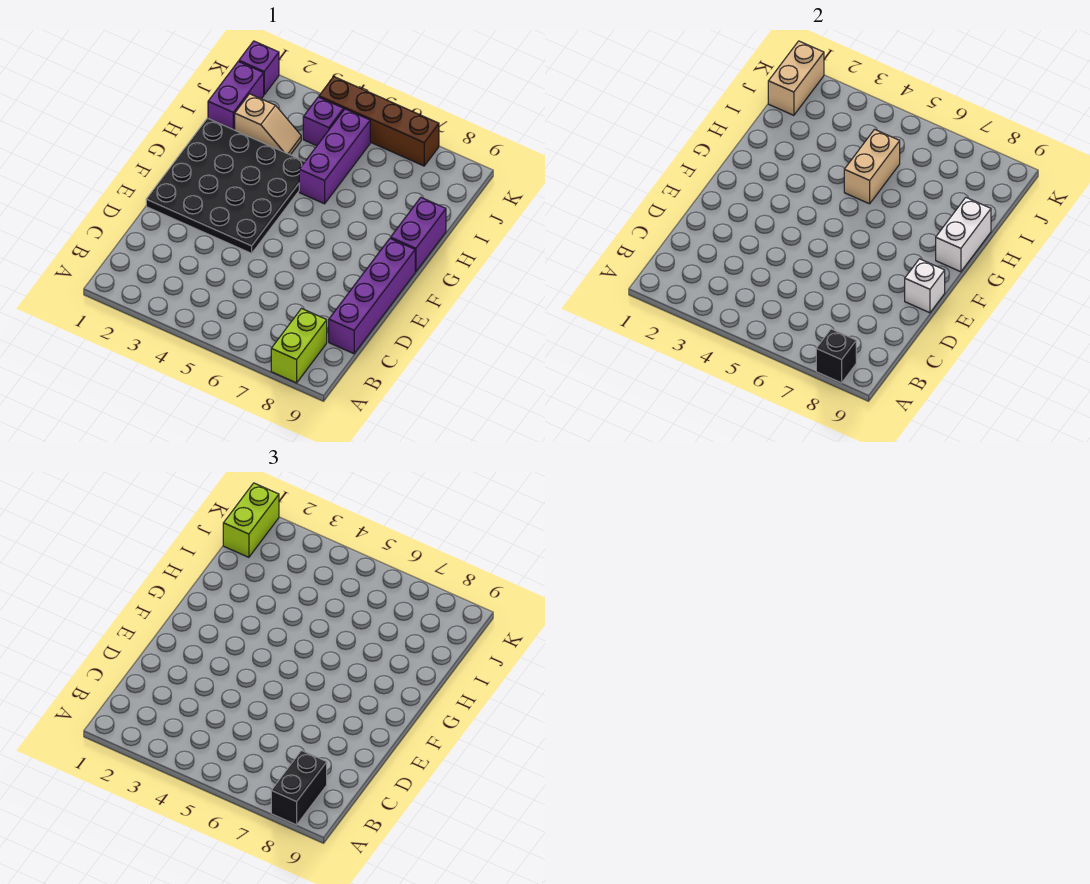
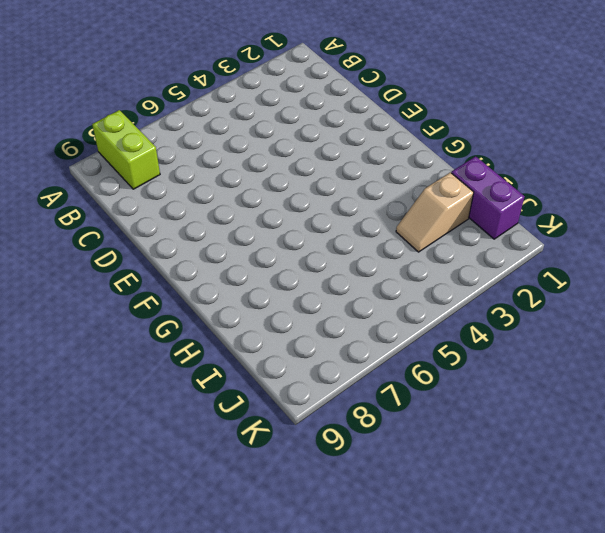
none -> purple brick C9:F9 level 1
none -> black plate E1:H4 level 1
none -> purple brick G9:H9 level 1

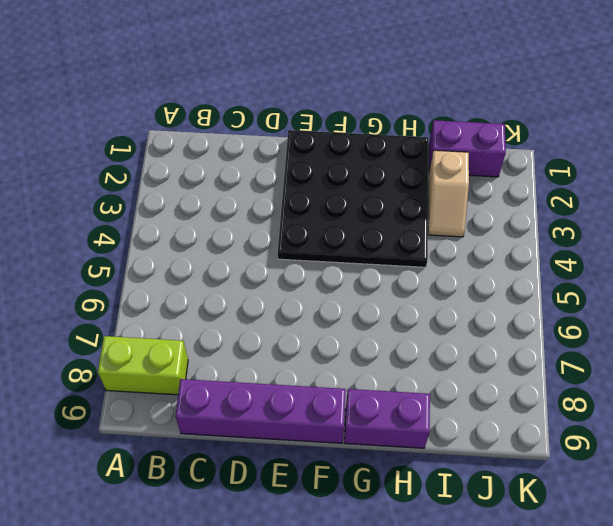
none -> purple brick H5:J5 level 1
none -> purple brick J4 level 1
none -> purple brick K1 level 1

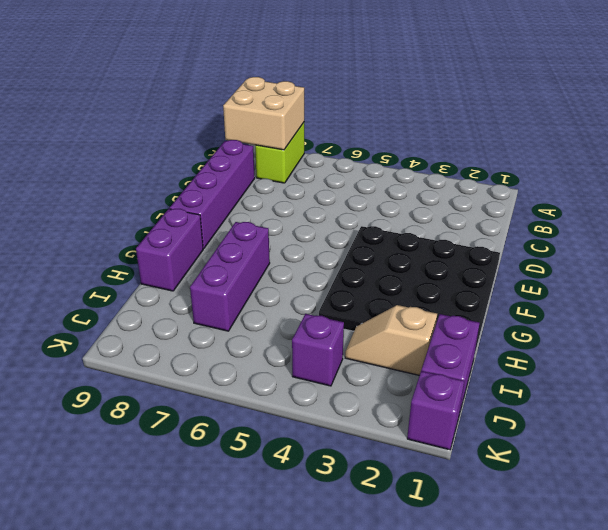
tan brick A8:B9 level 2 -> black brick A8 level 2
purple brick G7:I7 level 1 -> purple brick H5:J5 level 1
none -> brown brick K4:K7 level 1
none -> white brick E9 level 2
none -> white brick G9:H9 level 2

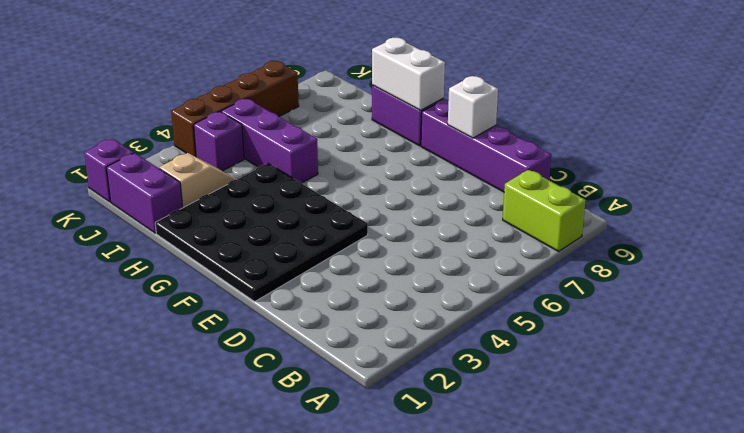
none -> black brick A8 level 2
none -> tan brick H5:I5 level 2
none -> tan brick J1:K1 level 2

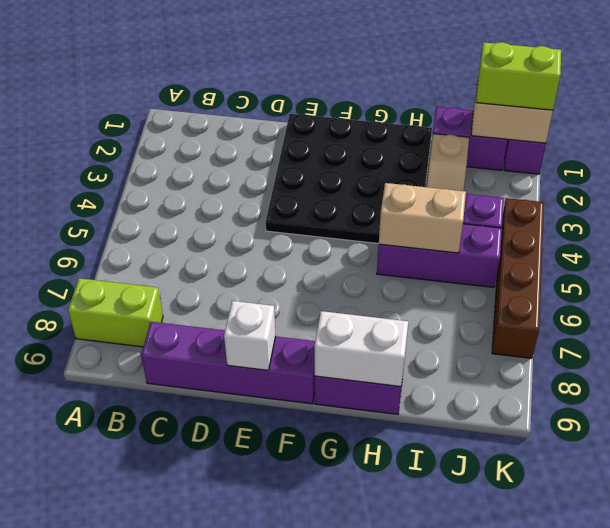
none -> black brick A8 level 2
none -> black brick A8:B8 level 3

